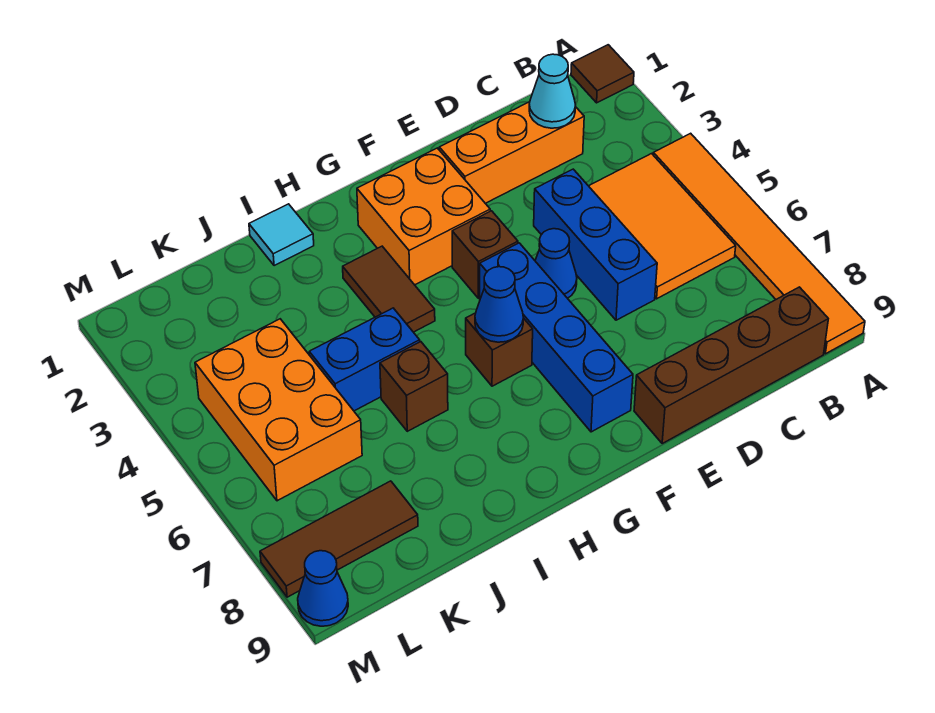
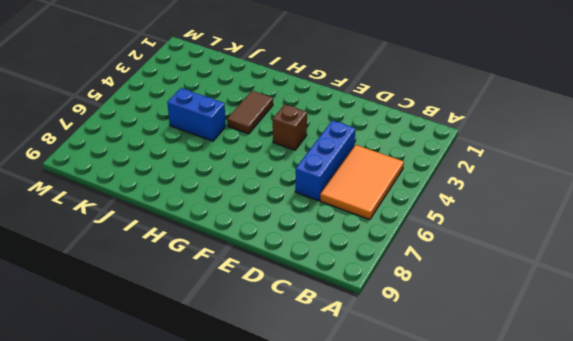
none -> brown tile A1 level 1
none -> orange tile A4:A9 level 1
none -> brown brick B9:E9 level 1

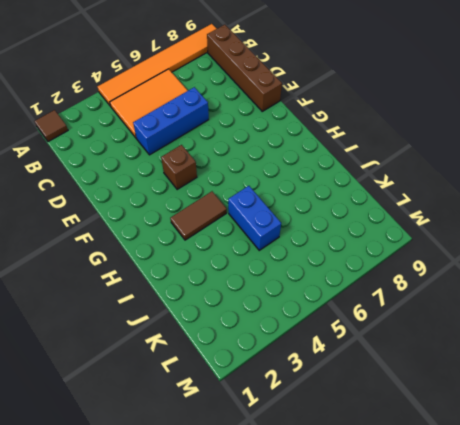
none -> orange brick C2:E2 level 1
none -> blue cone E5 level 1
none -> orange brick F2:G3 level 1

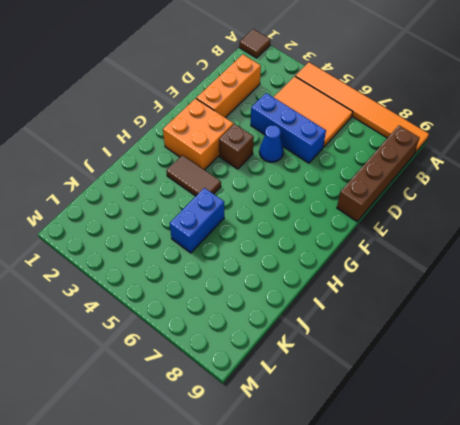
none -> blue brick F5:F8 level 1
none -> brown brick G6 level 1
none -> cyan tile I1 level 1

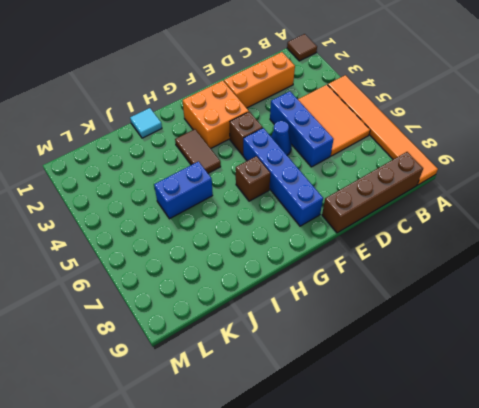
none -> brown brick I6 level 1
none -> orange brick K4:L6 level 1
none -> brown tile K8:M8 level 1

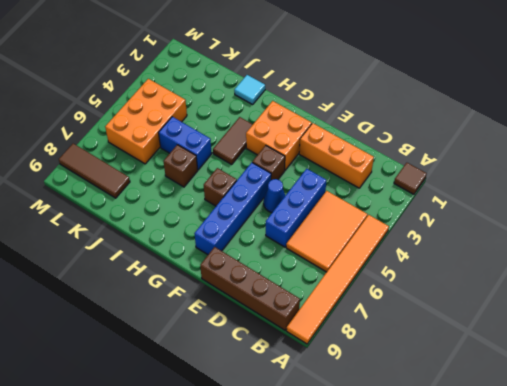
none -> blue cone M9 level 1
none -> cyan cone C2 level 2
none -> blue cone G6 level 2

